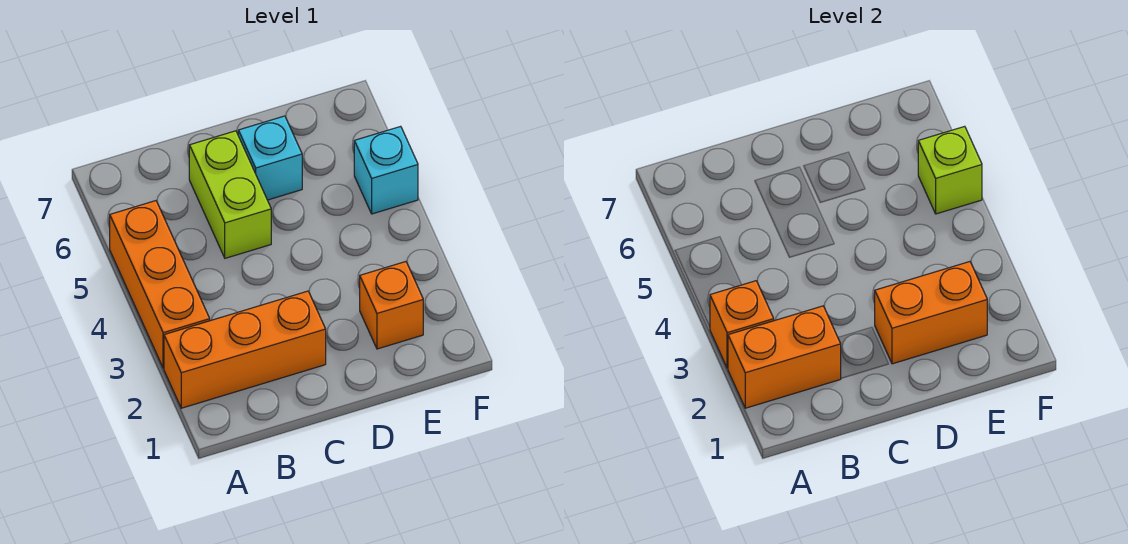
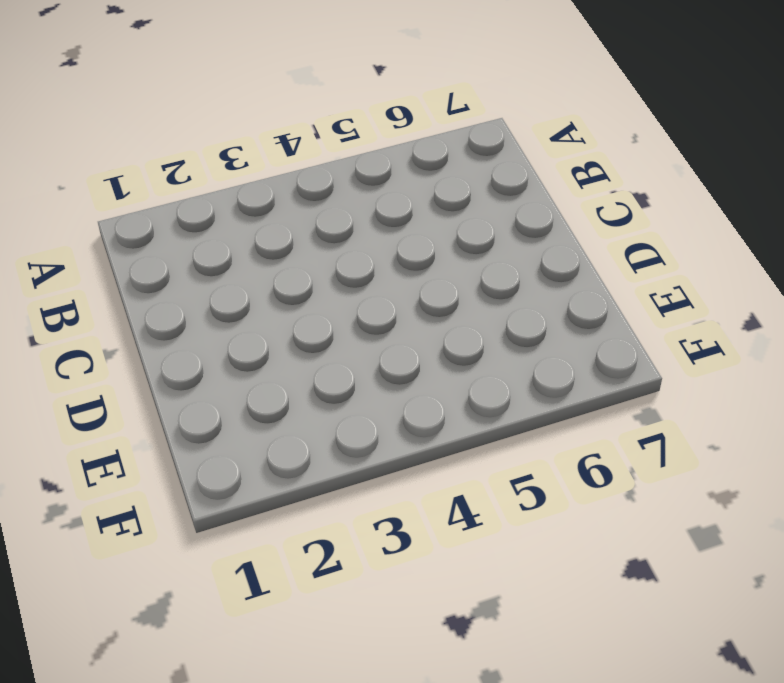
none -> orange brick A2:C2 level 1
none -> orange brick A3:A5 level 1

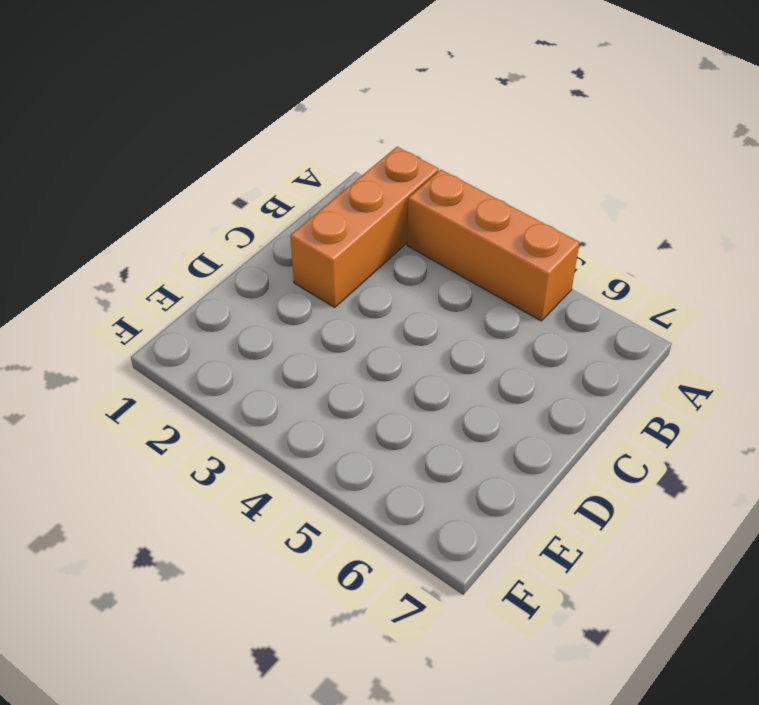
none -> lime brick C5:C6 level 1
none -> cyan brick D6 level 1

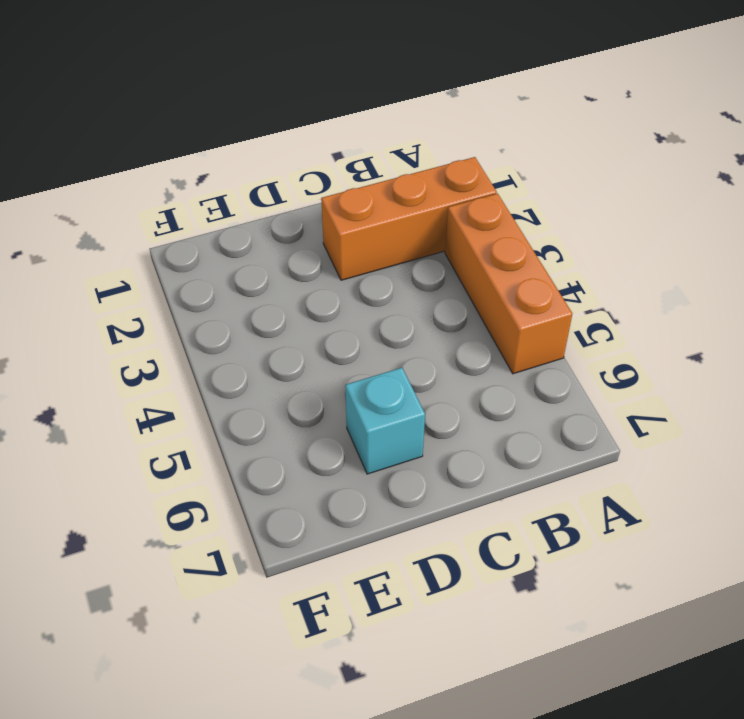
none -> lime brick C5:C6 level 1
none -> orange brick E2 level 1

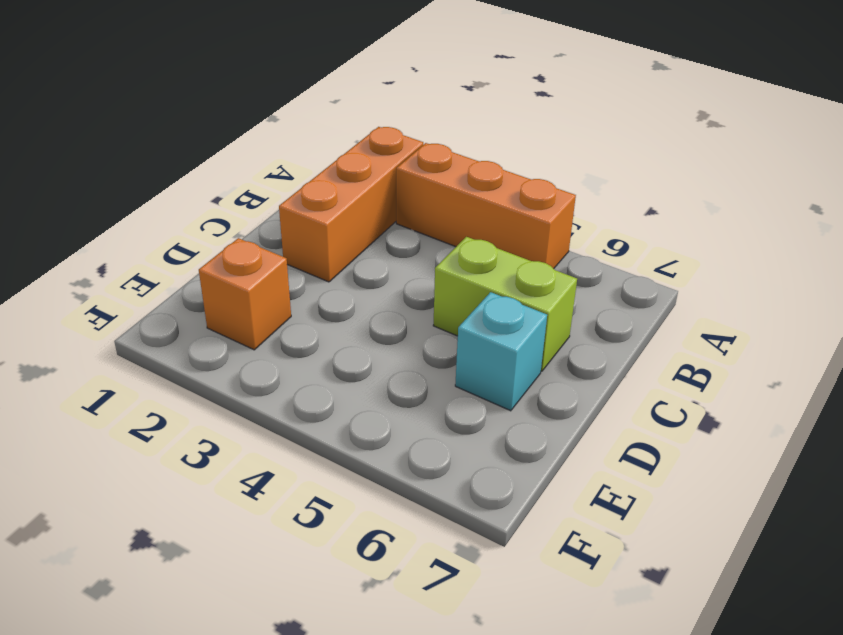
none -> cyan brick F5 level 1
none -> orange brick A2:B2 level 2

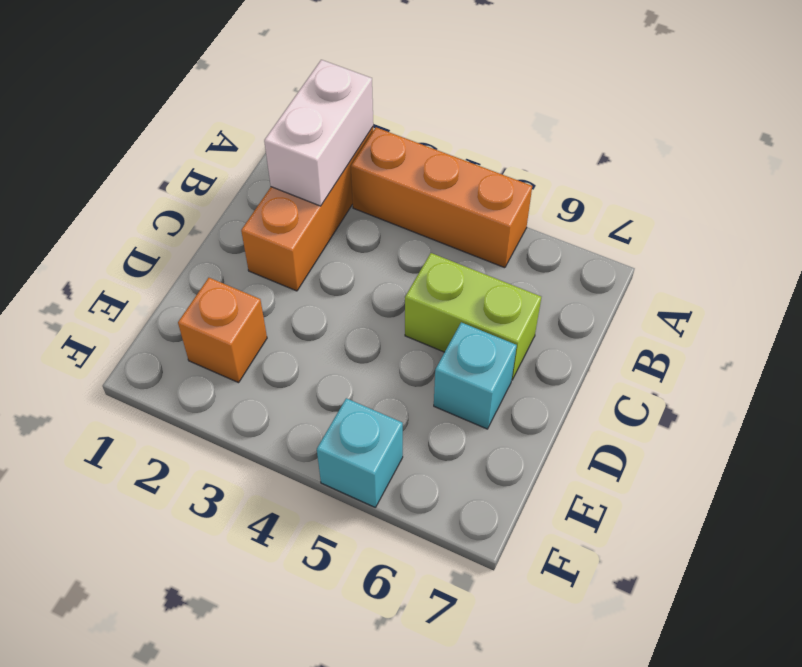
white brick A2:B2 level 2 -> orange brick A2:B2 level 2
none -> orange brick A3 level 2
none -> orange brick D2:E2 level 2

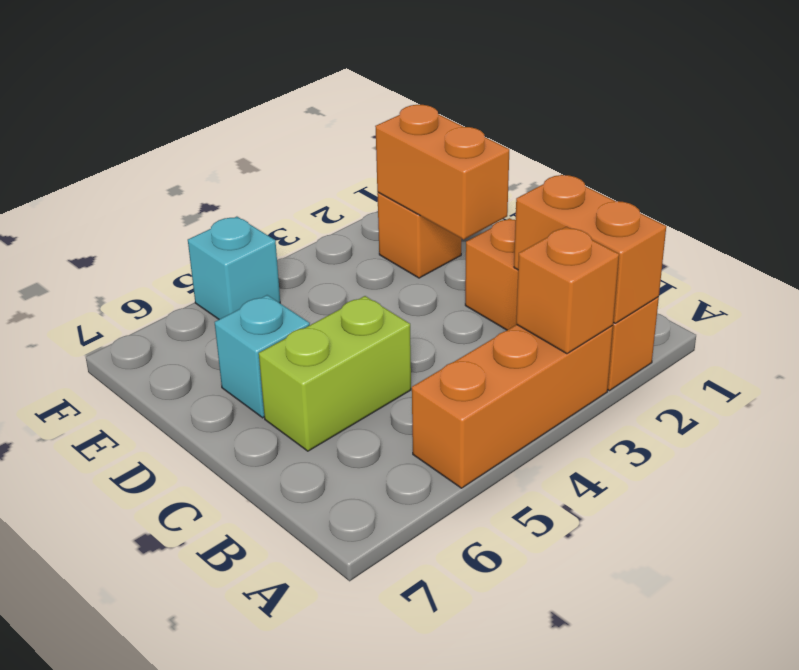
none -> lime brick F5 level 2

